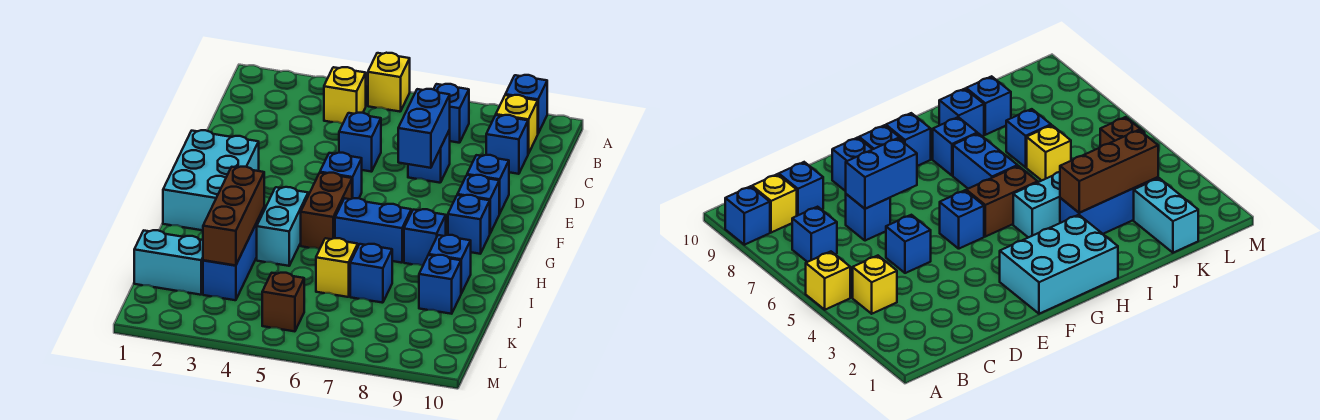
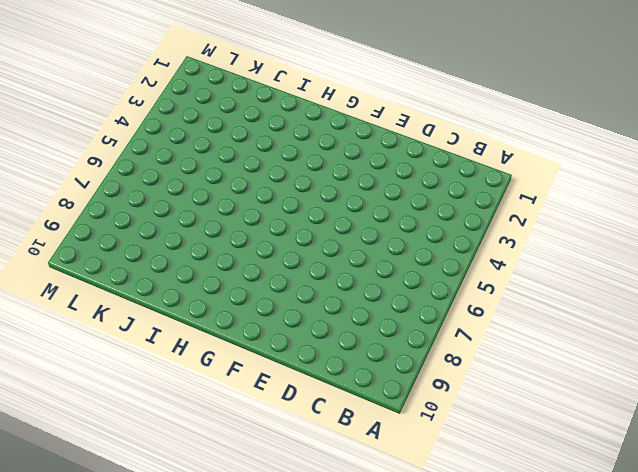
none -> yellow brick A5 level 1
none -> blue brick A9 level 1
none -> yellow brick B4 level 1

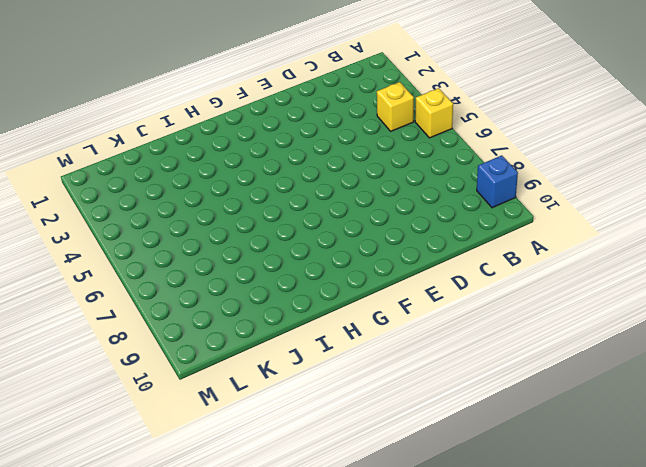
none -> blue brick B7 level 1
none -> yellow brick B9 level 1
none -> blue brick C9 level 1

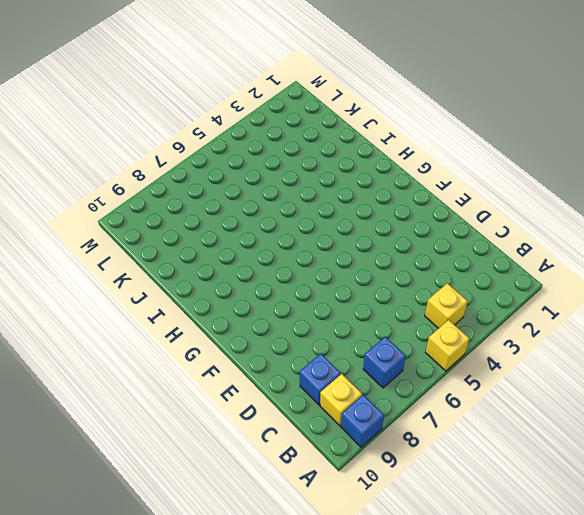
none -> blue brick D5 level 1
none -> blue brick D7 level 1
none -> blue brick E9 level 1

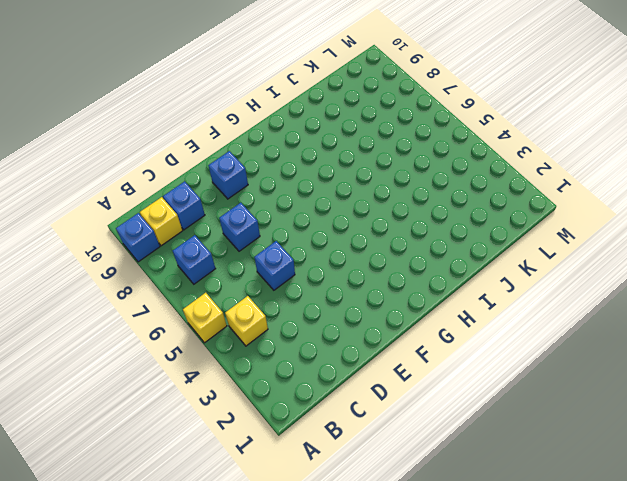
none -> cyan brick F1:H2 level 1
none -> blue brick F5 level 1
none -> blue brick F9 level 1

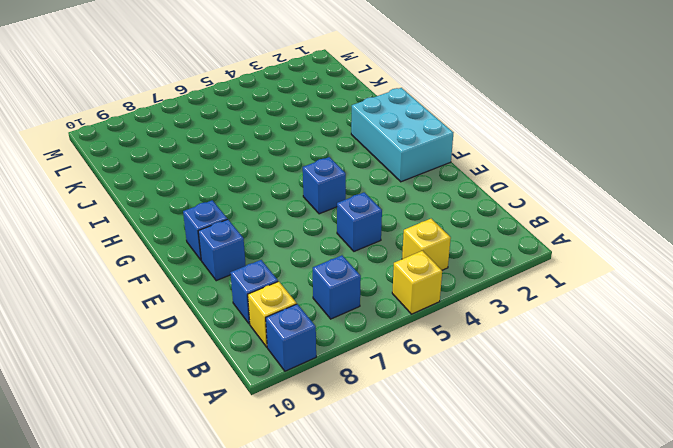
none -> blue brick D7 level 1
none -> brown brick G5:H5 level 1
none -> blue brick G9 level 1

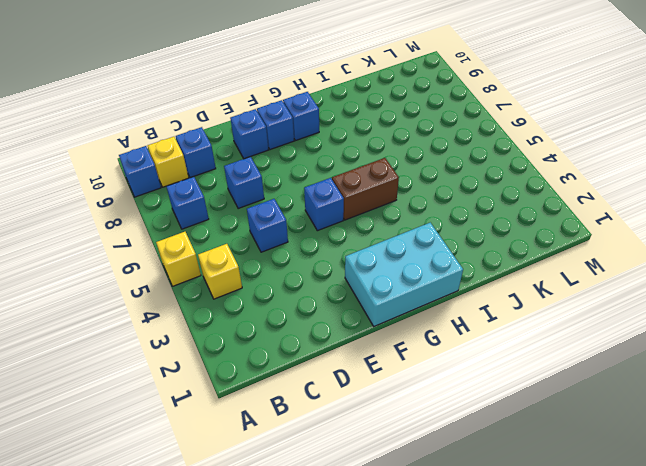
none -> cyan brick H4:I4 level 1
none -> blue brick H6:H7 level 1
none -> blue brick H8 level 1

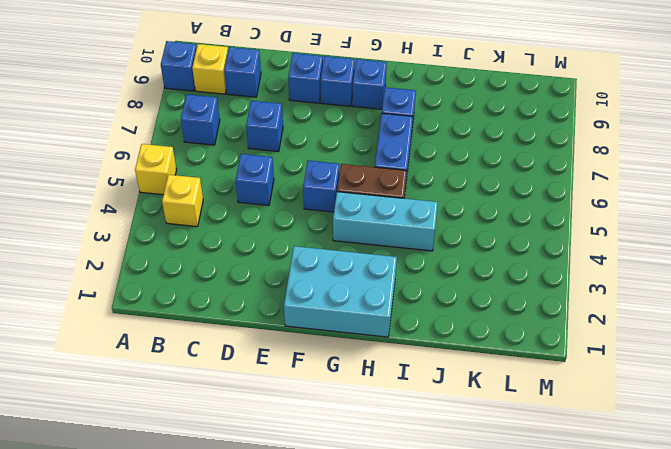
cyan brick G4:I4 level 1 -> cyan brick H4:I4 level 1
none -> blue brick I3:K3 level 1
none -> blue brick I9 level 1
none -> yellow brick J6 level 1

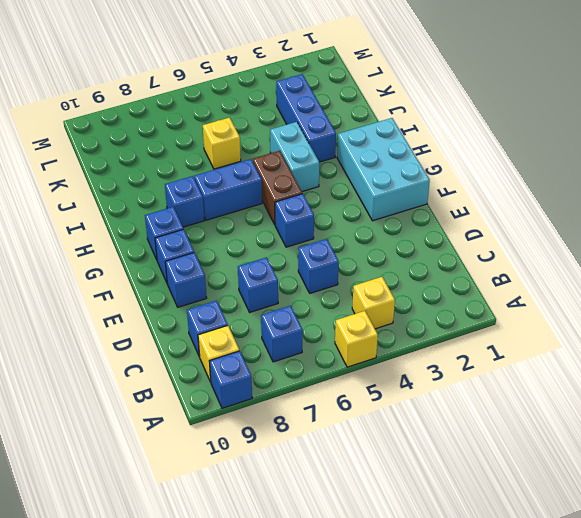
none -> blue brick I9 level 1
none -> blue brick J7 level 1
none -> blue brick J9 level 1

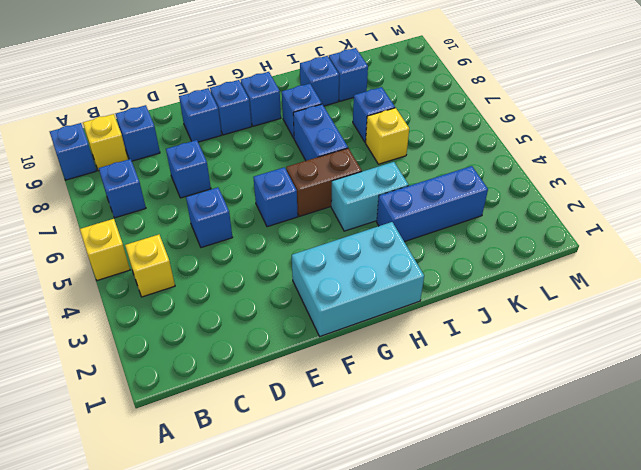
none -> cyan brick K1:K2 level 1
none -> brown brick L5 level 1
none -> blue brick D7:E7 level 2

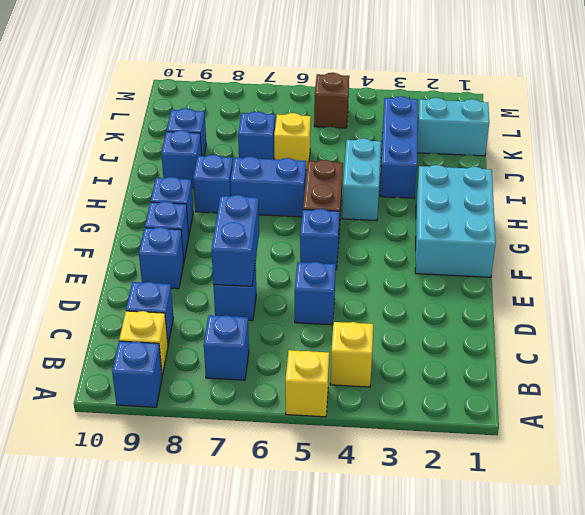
none -> brown brick I3:K3 level 2

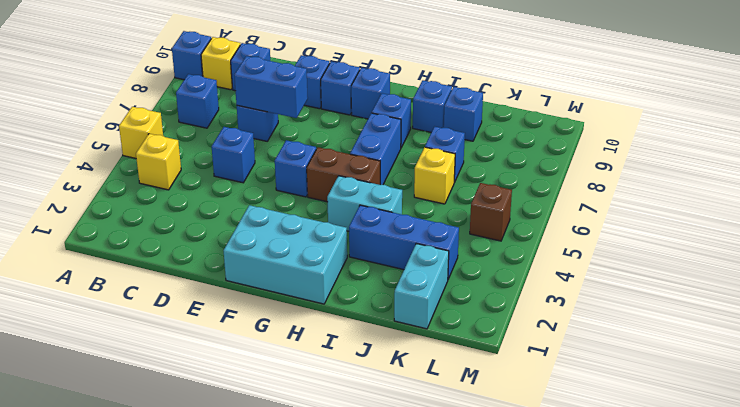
none -> brown brick I3:K3 level 2

